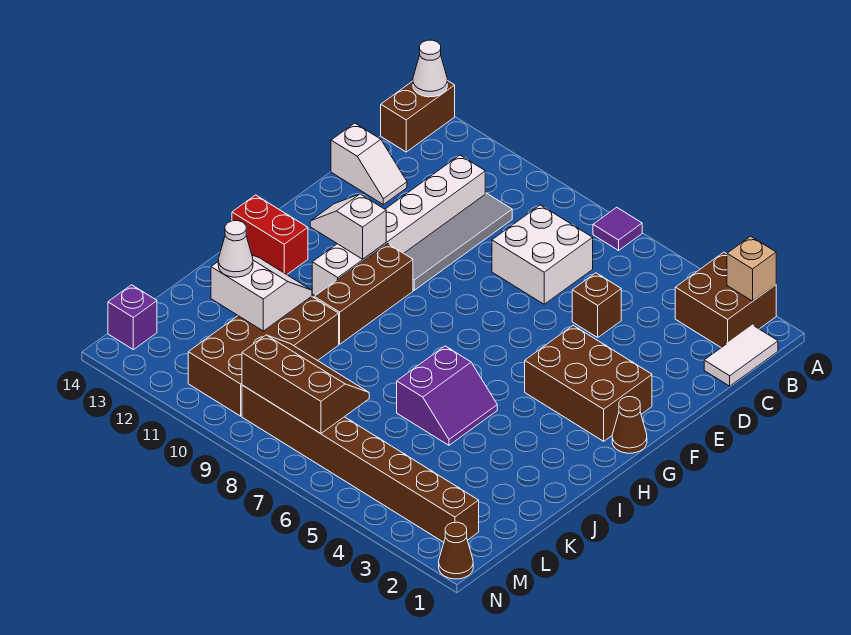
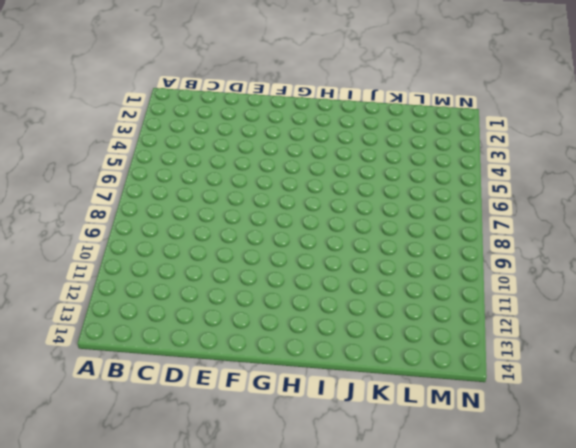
none -> brown brick A2:B3 level 1
none -> purple tile A7 level 1
none -> brown brick A14:B14 level 1

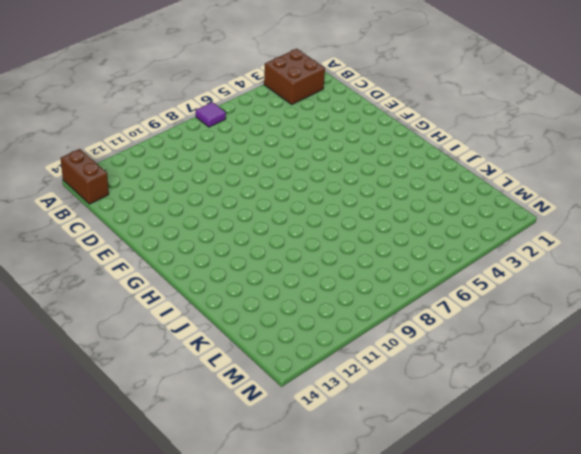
none -> white tile B1:C1 level 1
none -> white brick C7:D8 level 1
none -> grey tile C10:F10 level 1

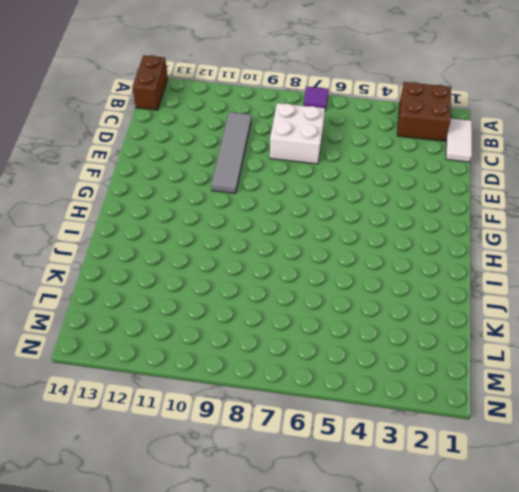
none -> white brick C11:H11 level 1
none -> brown brick D5 level 1
none -> white slope D13:D14 level 1 top 14

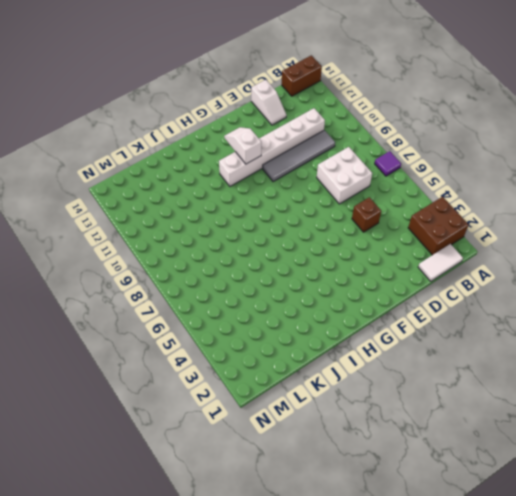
none -> brown brick F2:G4 level 1
none -> brown cone G1 level 1
none -> brown brick G10:I10 level 1

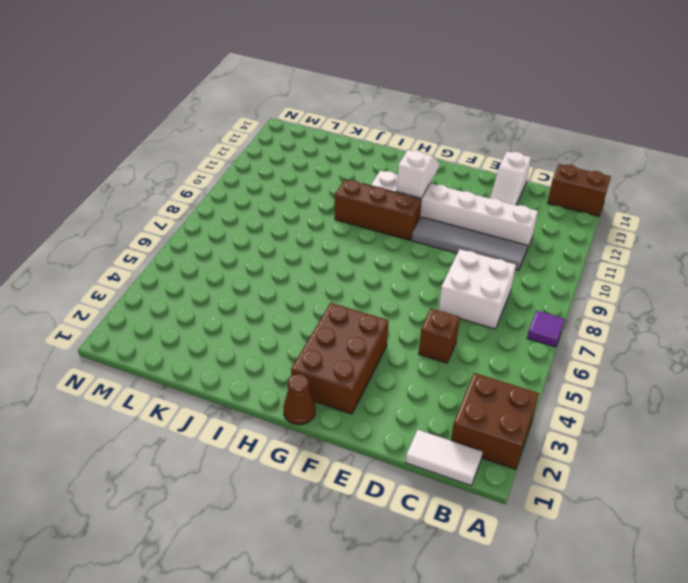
none -> red brick H13:H14 level 1
none -> purple slope I5:J6 level 1 top 6
none -> brown brick J10:M11 level 1

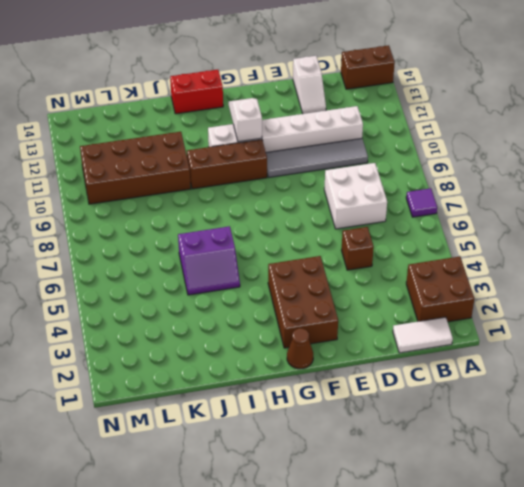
red brick H14:I14 level 1 -> red brick H13:H14 level 1
none -> brown brick M2:M9 level 1
none -> purple brick M14 level 1
none -> brown cone N1 level 1

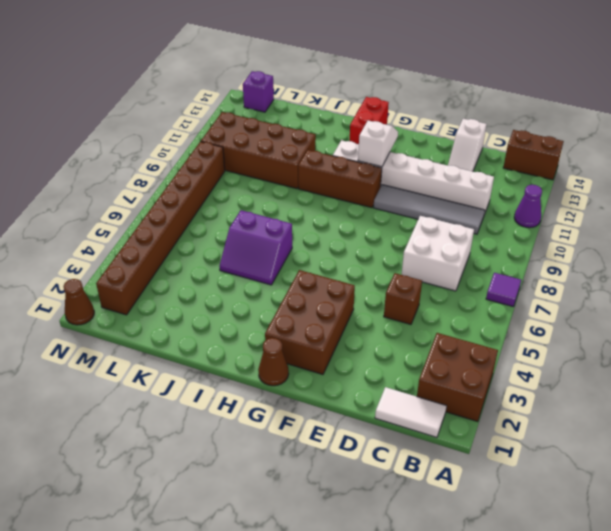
purple cone A11 level 1 -> none
none -> tan brick A2 level 2
none -> white cone A14 level 2
none -> white slope J11:K12 level 2 top K

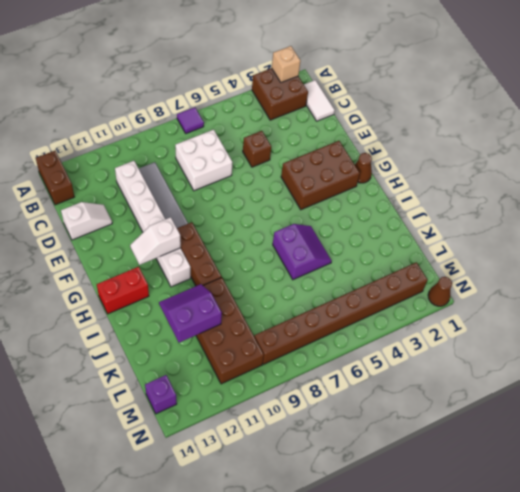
purple slope J11:K12 level 2 top K -> white slope J11:K12 level 2 top K
none -> white cone A14 level 2
none -> brown slope L7:M9 level 2 top M
none -> white cone K12 level 3

